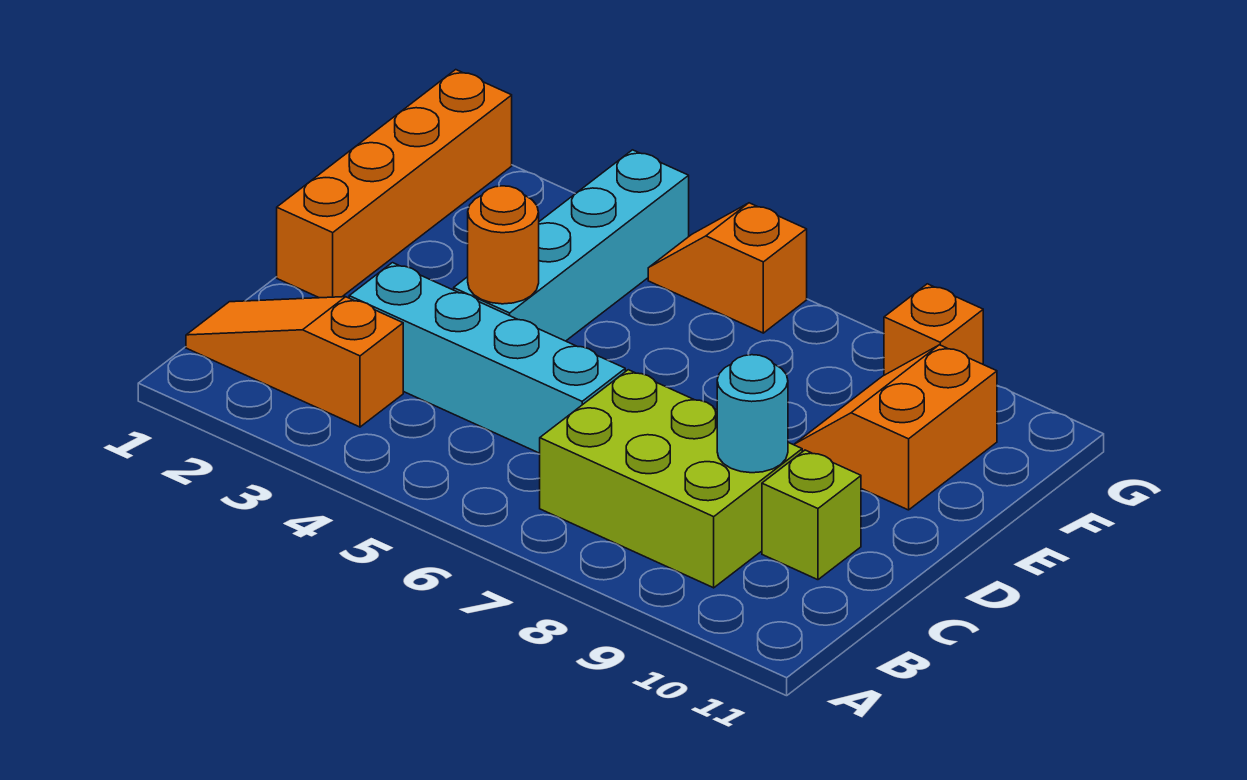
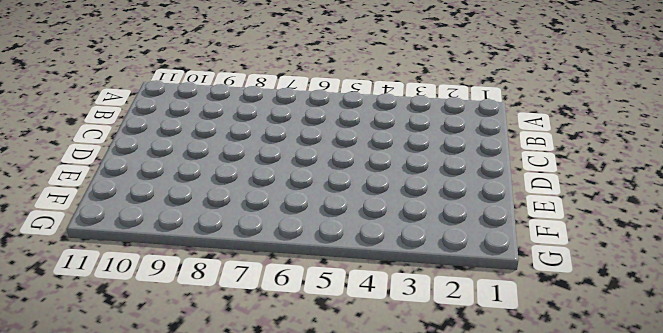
none -> orange slope B1:B3 level 1 top 3
none -> lime brick B7:C9 level 1

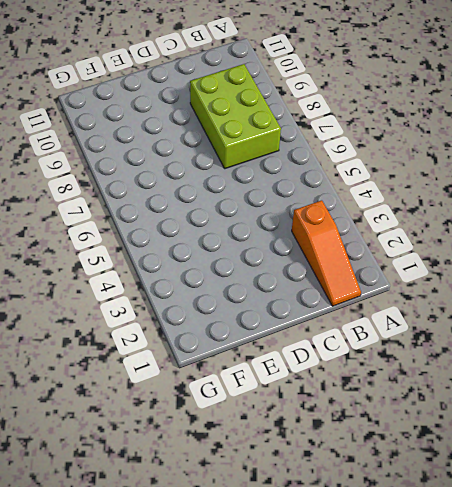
none -> cyan brick C3:C6 level 1
none -> lime brick C10 level 1

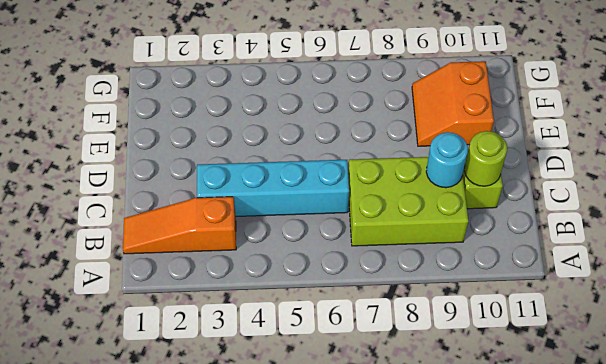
lime round brick C10 level 2 -> none
none -> orange brick D1:G1 level 1
none -> cyan brick D4:G4 level 1

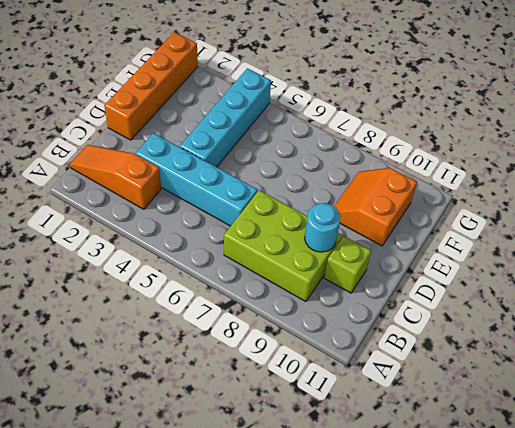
none -> orange slope G5:G6 level 1 top 6
none -> orange brick G9 level 1

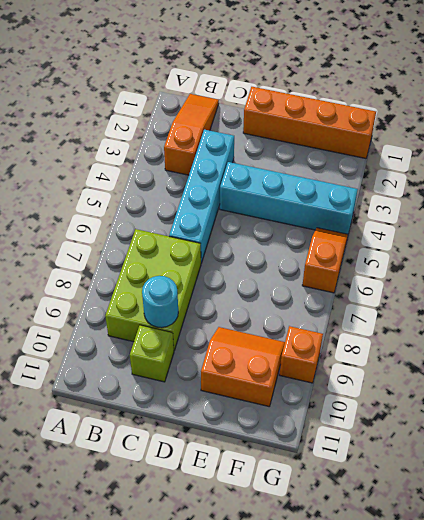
none -> orange round brick D4 level 2

